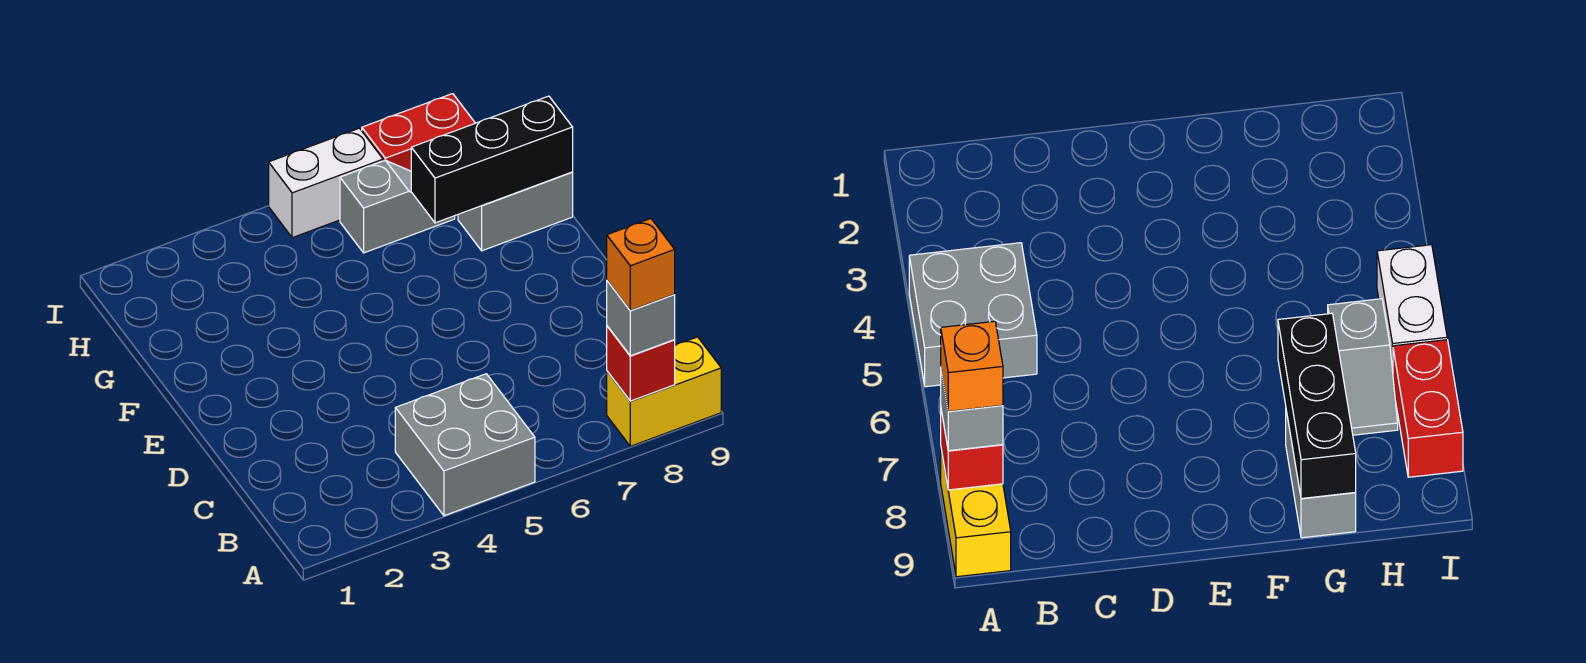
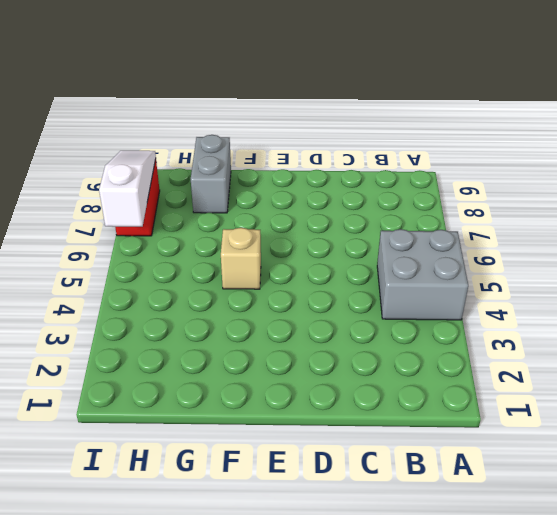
tan brick F5 level 1 -> none
white slope I6:I8 level 2 top 6 -> none
none -> yellow brick A8:A9 level 1
none -> grey slope H6:H7 level 1 top 6

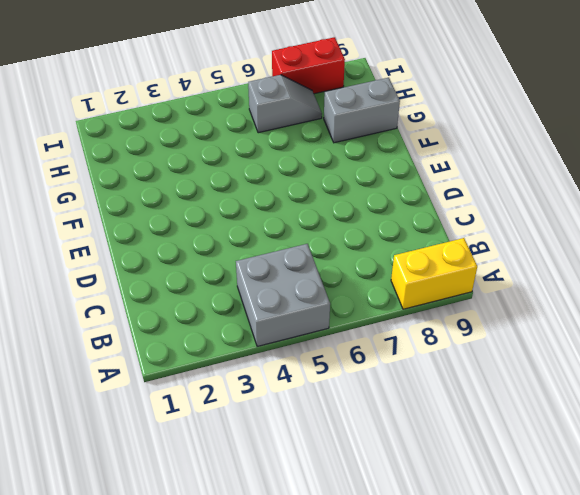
none -> white brick I5:I6 level 1
none -> red brick A8 level 2

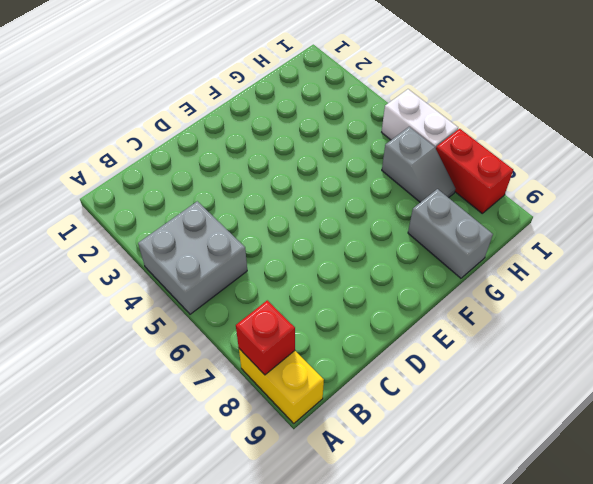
none -> black brick G7:G9 level 2
none -> grey brick A8 level 3

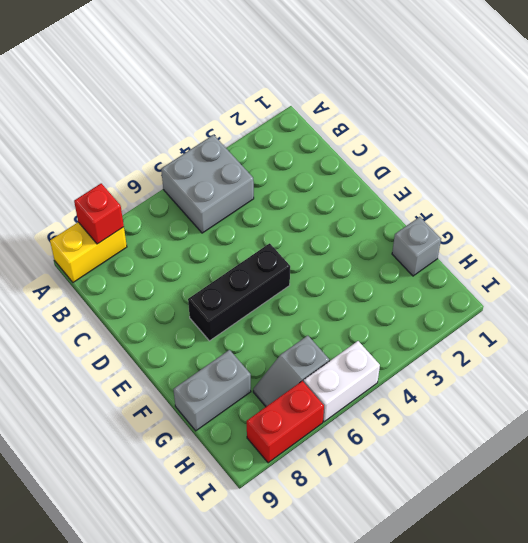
black brick E5:E7 level 1 -> black brick G7:G9 level 2
grey brick G1 level 1 -> grey brick A8 level 3
none -> orange brick A8 level 4

